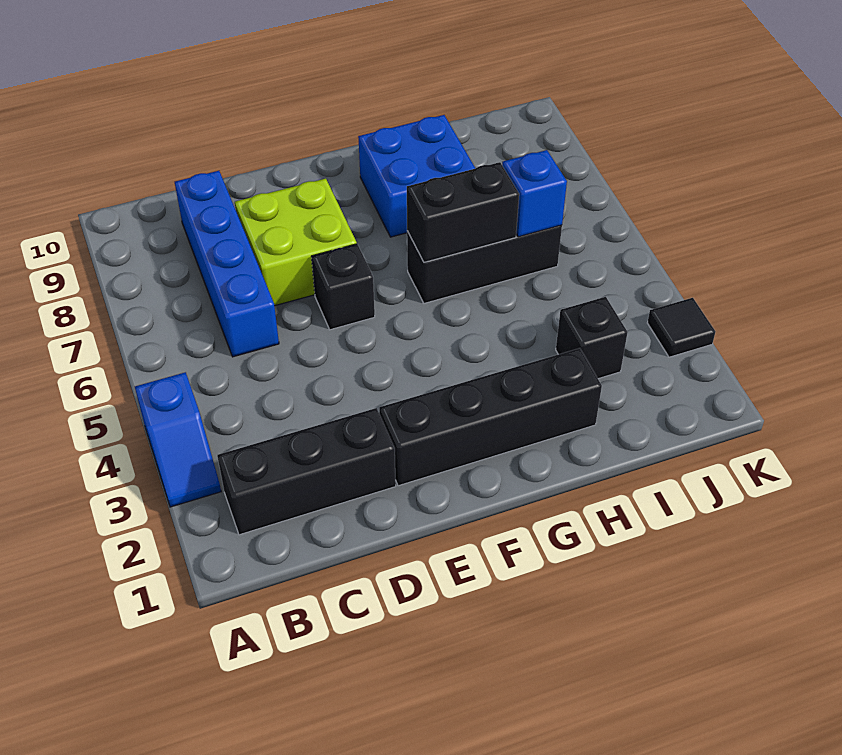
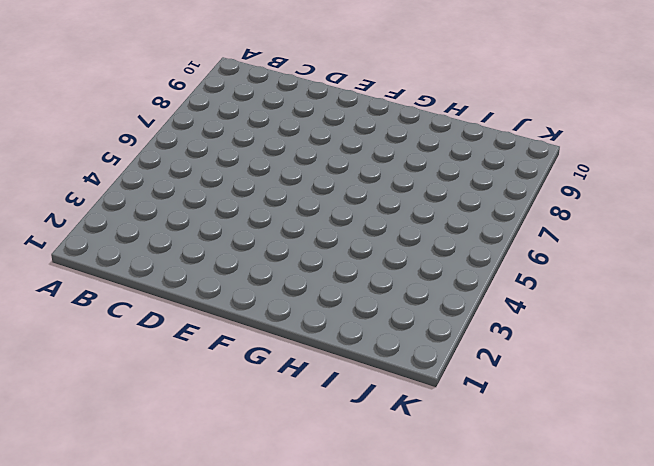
none -> blue slope A3:A4 level 1 top 4
none -> black brick B2:D2 level 1
none -> blue brick C6:C9 level 1

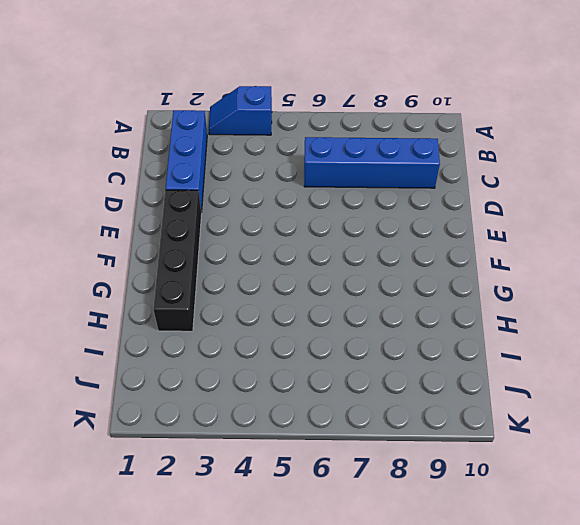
blue brick B2:D2 level 1 -> black brick B2:D2 level 1
none -> lime brick D7:E8 level 1
none -> black brick E6 level 1
none -> black brick G6:I6 level 1

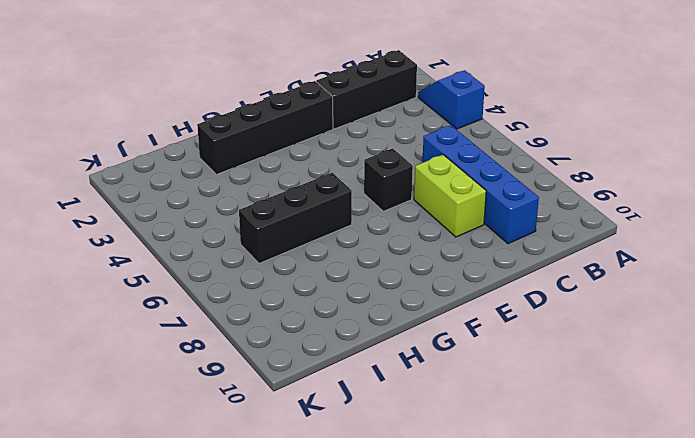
lime brick D7:D8 level 1 -> lime brick D7:E8 level 1
none -> blue brick G8:H9 level 1
none -> black brick I3 level 1
none -> black tile K3 level 1

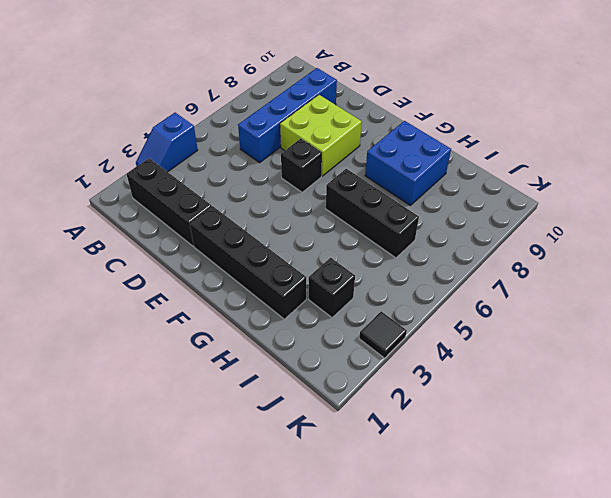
none -> black brick G6:H6 level 2
none -> blue brick I6 level 2

